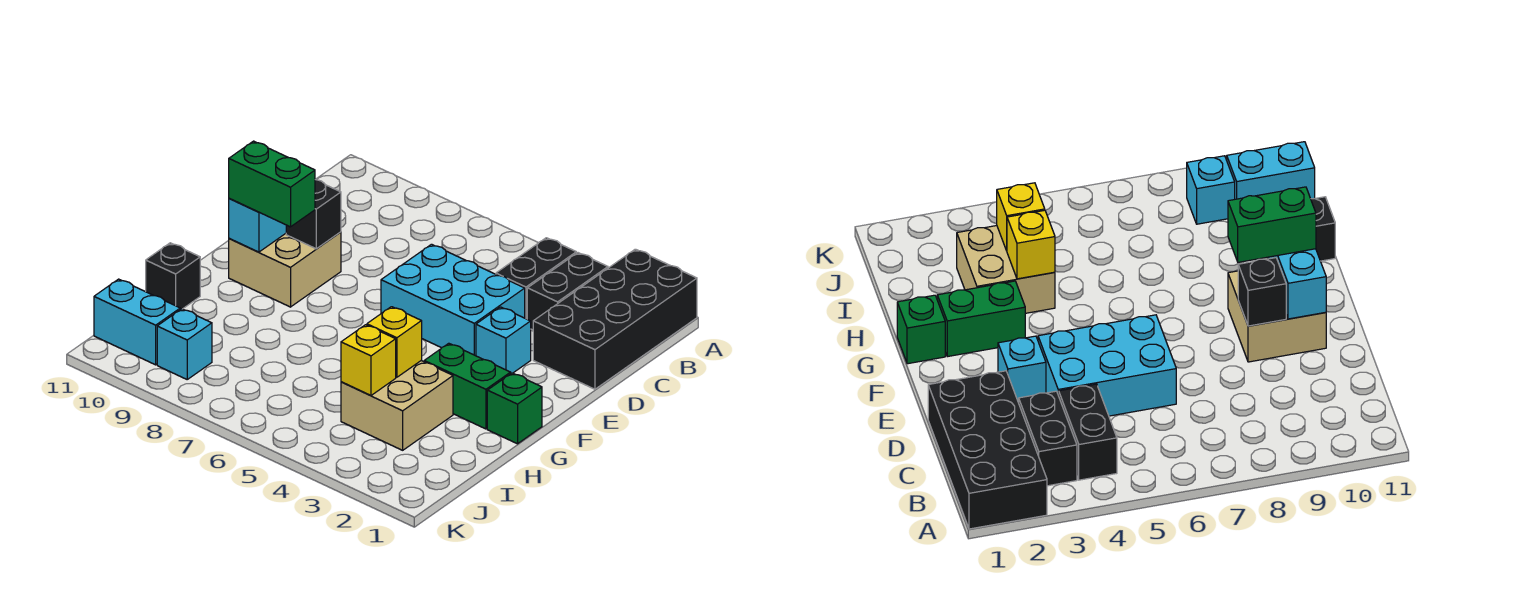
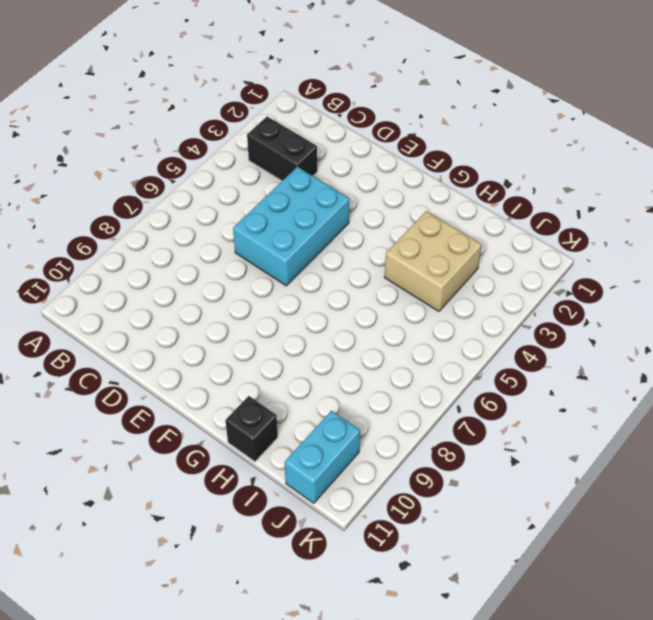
none -> black brick A1:D2 level 1
none -> black brick B4:C4 level 1
none -> cyan brick E3 level 1

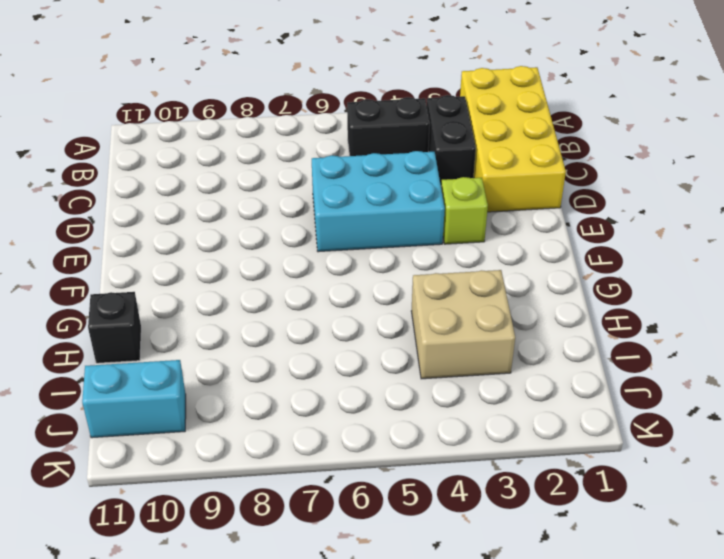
yellow brick A1:D2 level 1 -> black brick A1:D2 level 1
black brick B4:B5 level 1 -> black brick B4:C4 level 1
lime brick E3 level 1 -> cyan brick E3 level 1
none -> tan brick E9:F10 level 1
none -> green brick G1 level 1
none -> green brick G2:G3 level 1

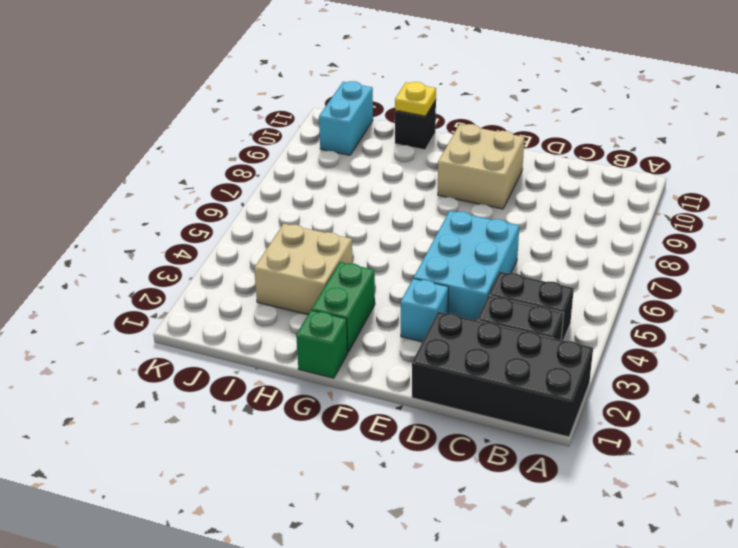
yellow plate H11 level 2 -> none
none -> cyan brick J9 level 1
none -> black brick E9 level 2
none -> cyan brick E10:F10 level 2

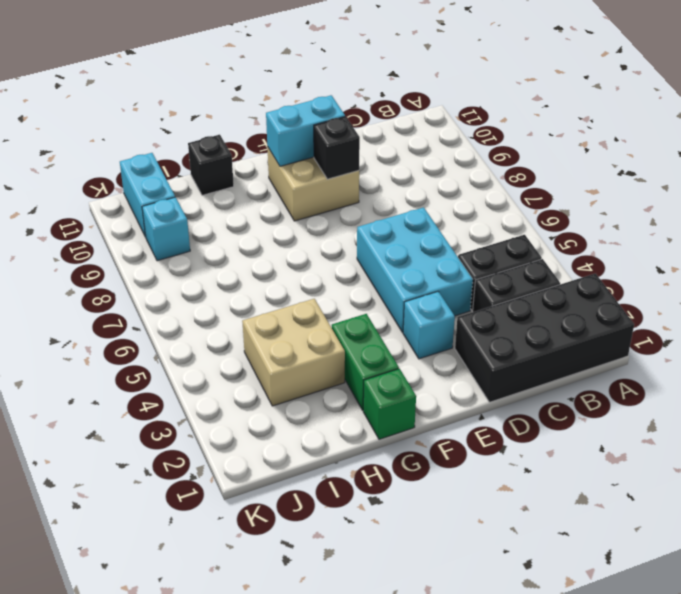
none -> yellow brick H4 level 2
none -> yellow brick I4 level 2
none -> green brick F9:F10 level 3

